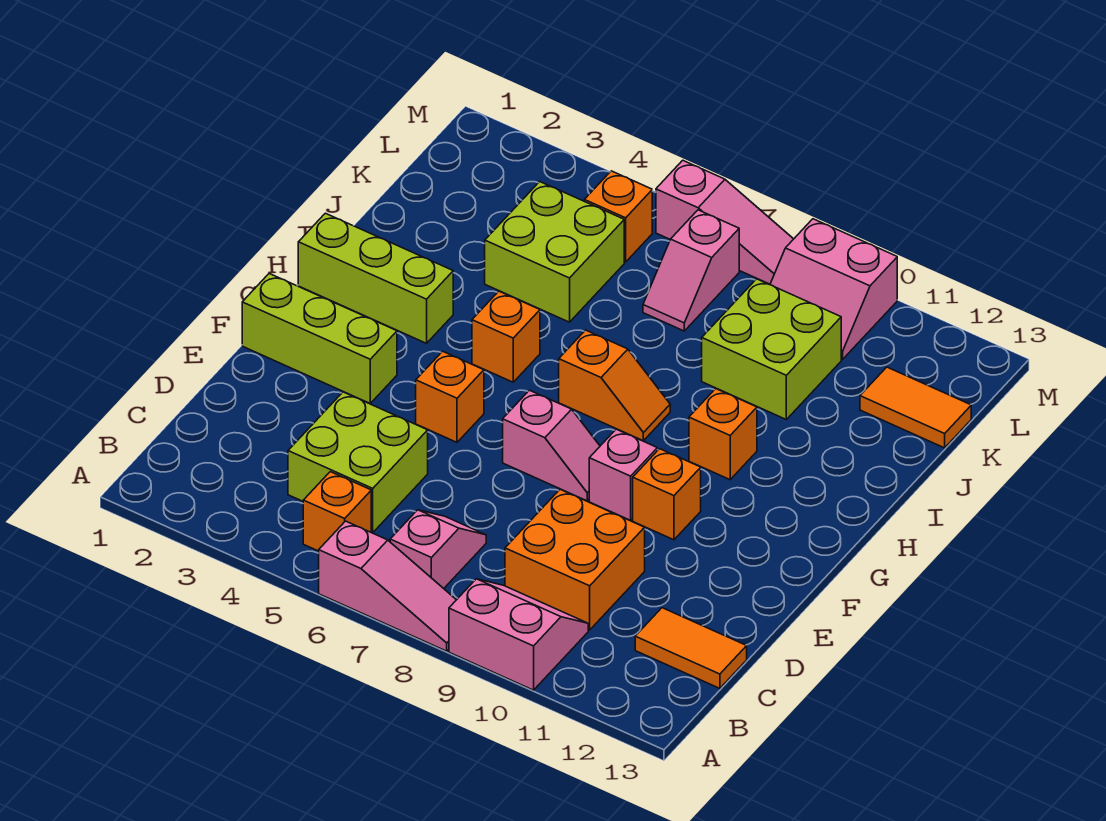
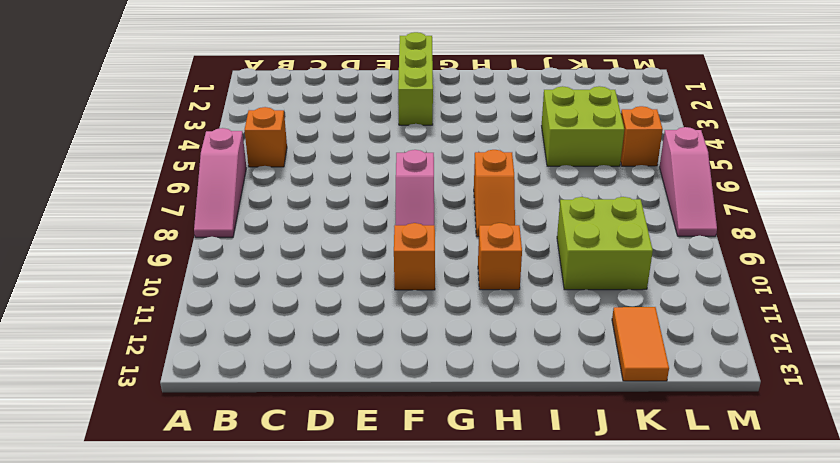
none -> pink slope A9:B10 level 1 top A
none -> pink slope B7:C7 level 1 top B
none -> lime brick C4:D5 level 1

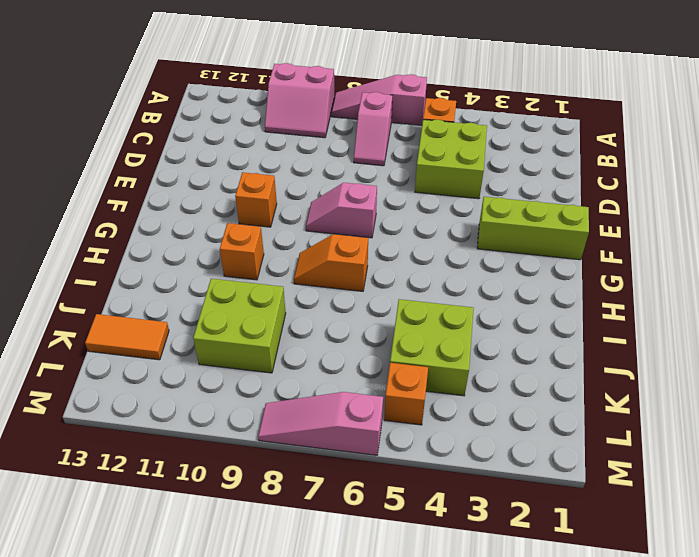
none -> orange brick C9:D10 level 1
none -> orange tile C12:C13 level 1
none -> orange brick F5 level 1

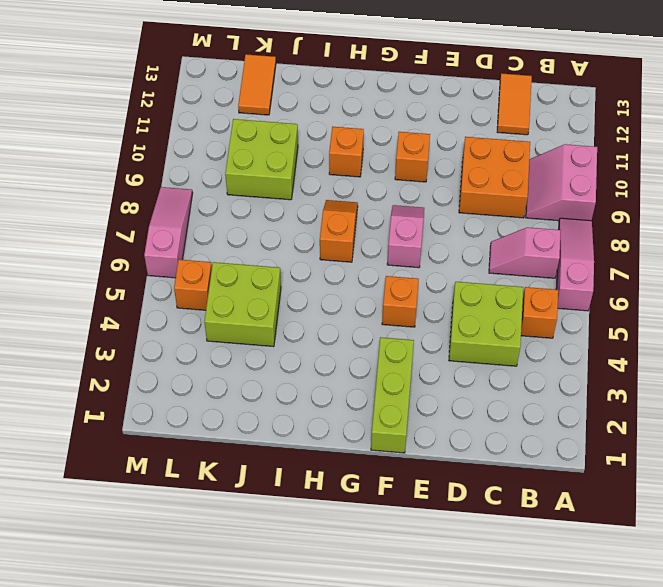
none -> pink brick F9 level 1
none -> lime brick H1:H3 level 1
none -> orange brick H5 level 1

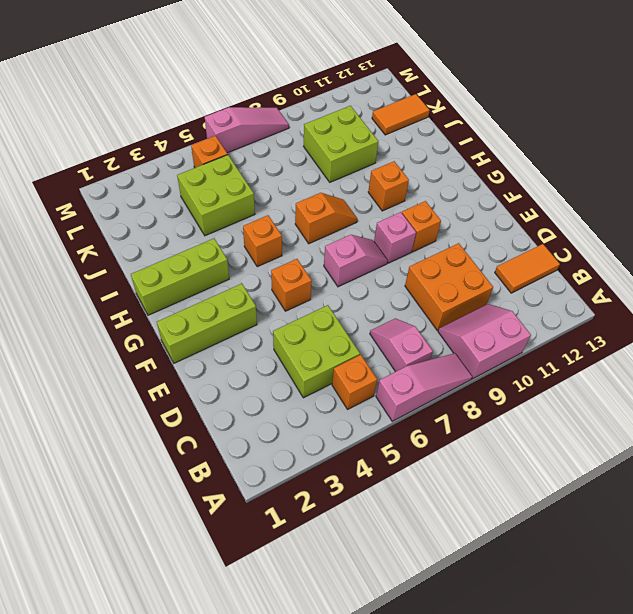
none -> pink slope K7:L7 level 1 top L
none -> pink slope L9:M10 level 1 top M

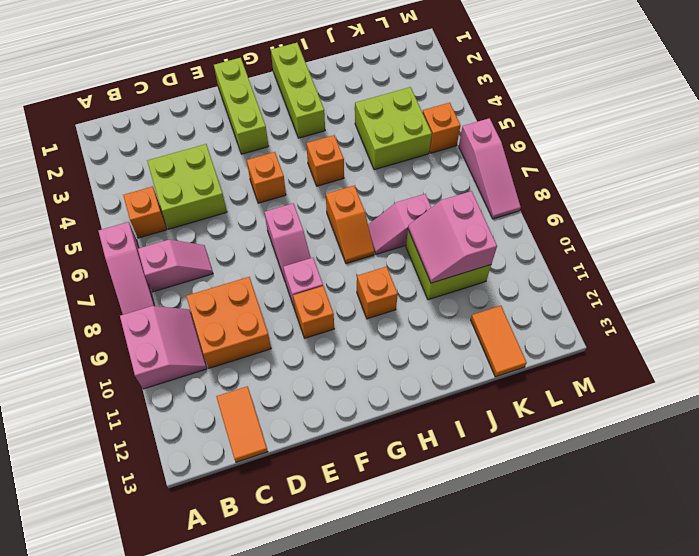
pink slope I8:J8 level 1 top J -> pink slope K7:L7 level 1 top L
pink slope J9:K10 level 2 top K -> pink slope L9:M10 level 1 top M

